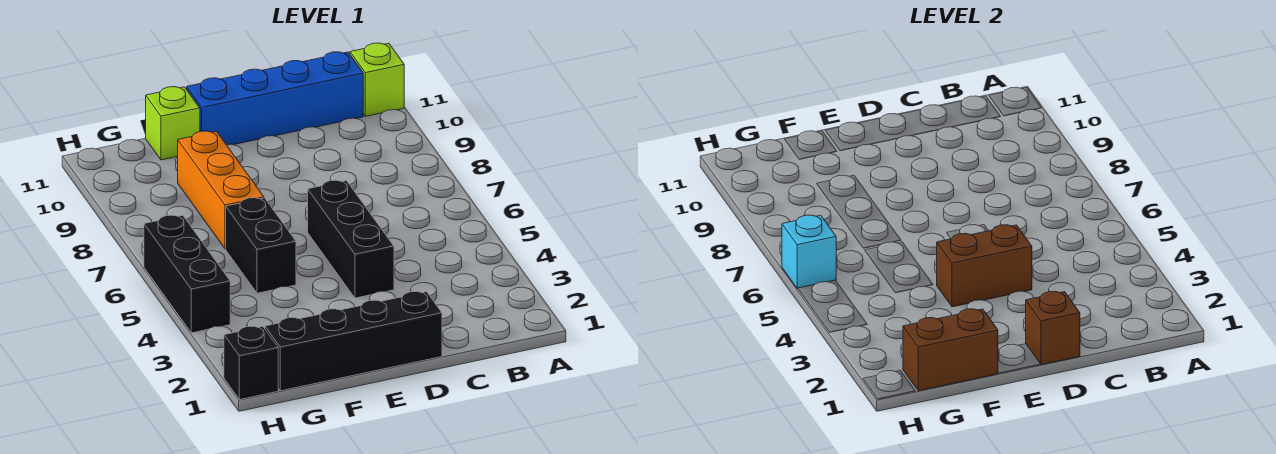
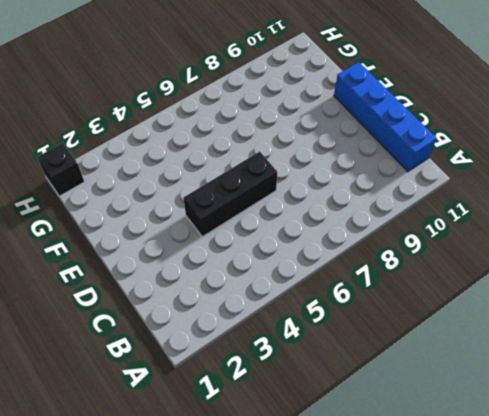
none -> lime brick A11 level 1
none -> black brick D1:G1 level 1
none -> black brick F5:F6 level 1

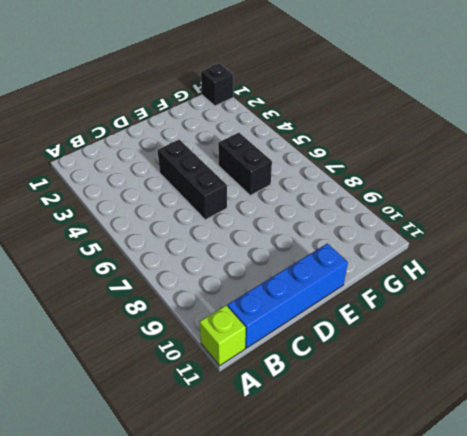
none -> black brick D1:G1 level 1
none -> orange brick F7:F9 level 1
none -> lime brick F11 level 1

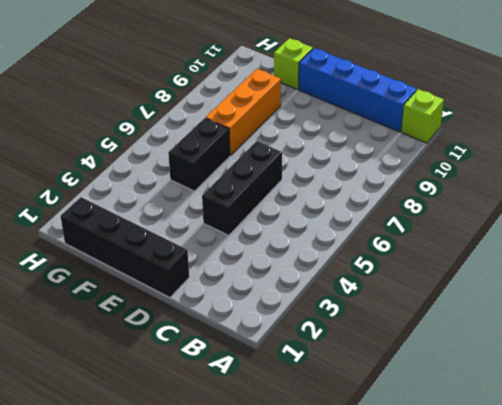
none -> black brick H1 level 1
none -> black brick H4:H6 level 1
none -> brown brick D1 level 2

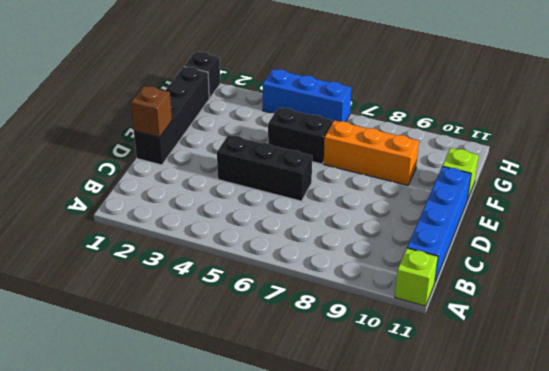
blue brick H4:H6 level 1 -> black brick H4:H6 level 1
none -> brown brick D4:E4 level 2
none -> brown brick F1:G1 level 2
none -> cyan brick H6 level 2

